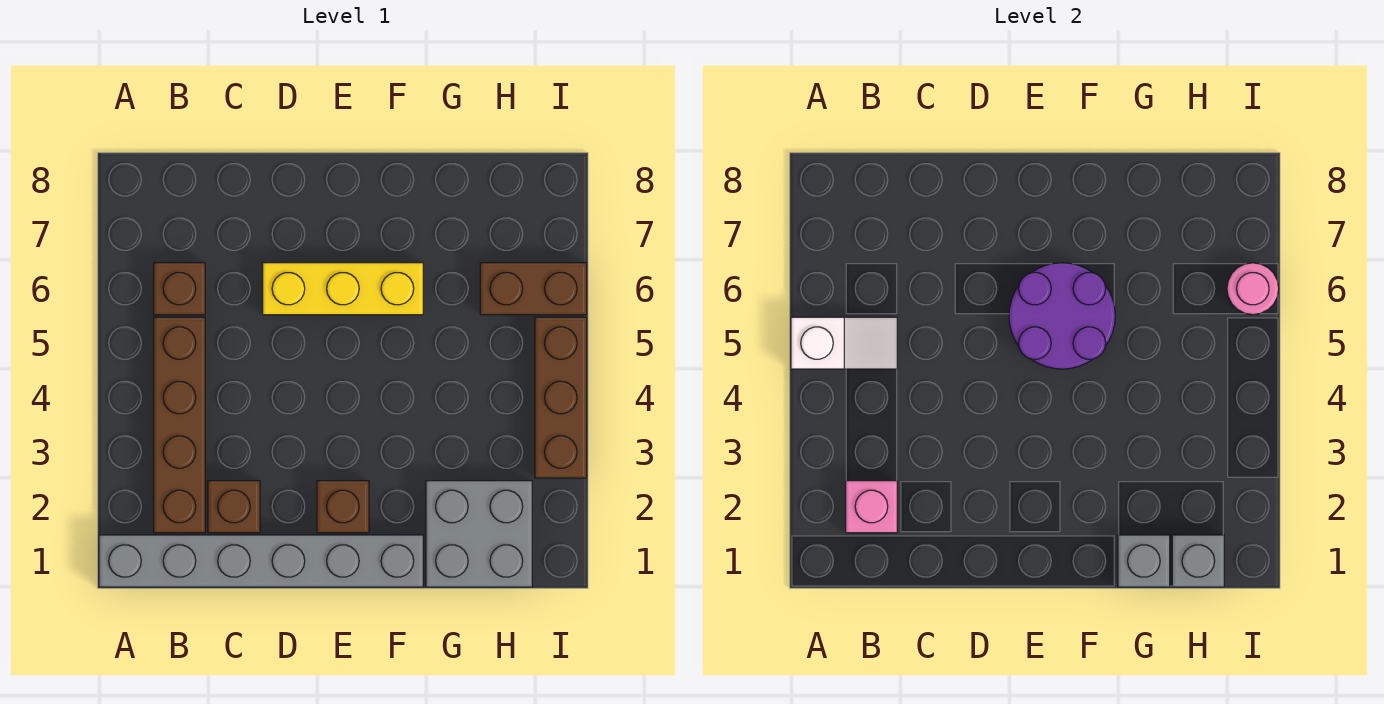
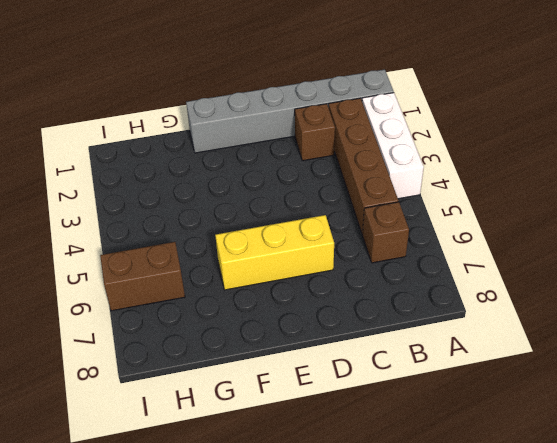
white brick A2:A4 level 1 -> none
none -> brown brick E2 level 1
none -> grey brick G1:H2 level 1
none -> brown brick I3:I5 level 1

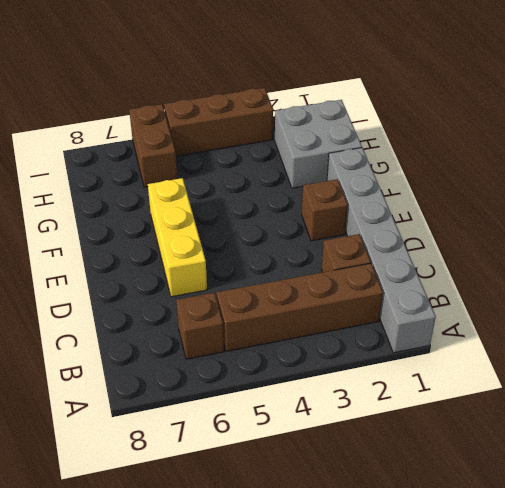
none -> white slope A5:B5 level 2 top A
none -> pink brick B2 level 2
none -> purple round brick E5:F6 level 2

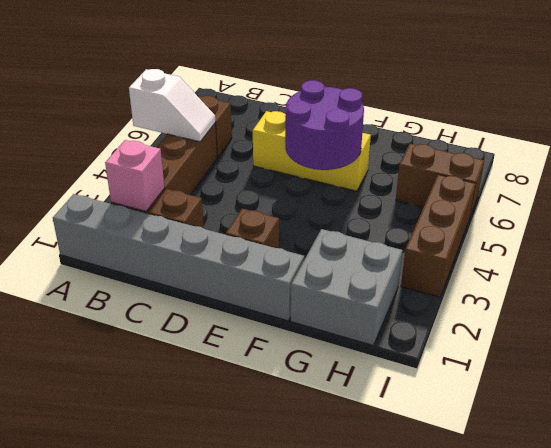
none -> grey brick G1 level 2
none -> grey brick H1 level 2
none -> pink round brick I6 level 2

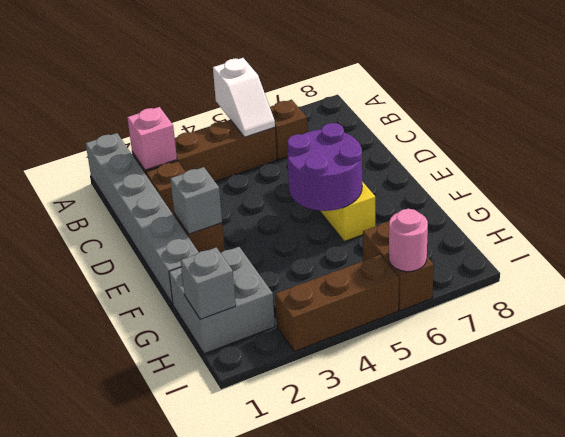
grey brick E2 level 2 -> grey brick G1 level 2

